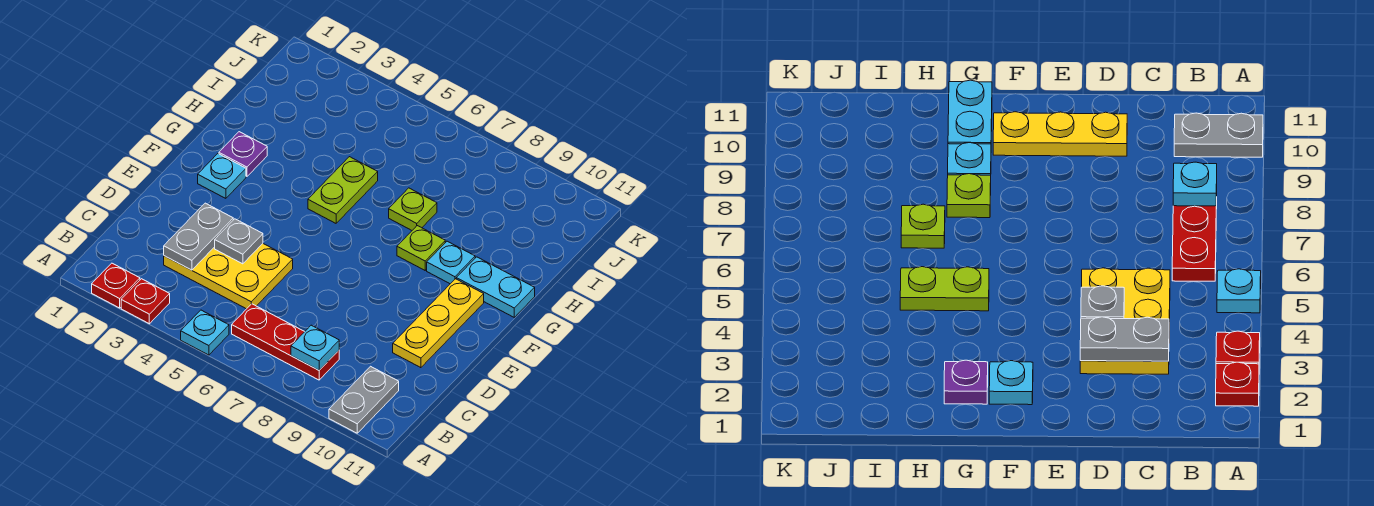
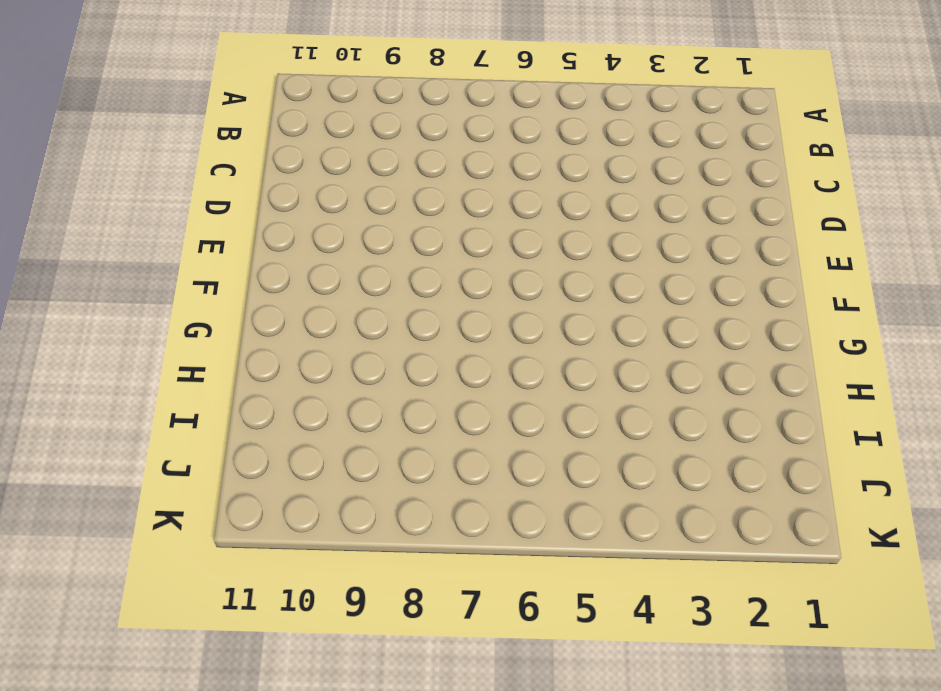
none -> red plate A2 level 1
none -> red plate A3 level 1
none -> cyan plate A5 level 1

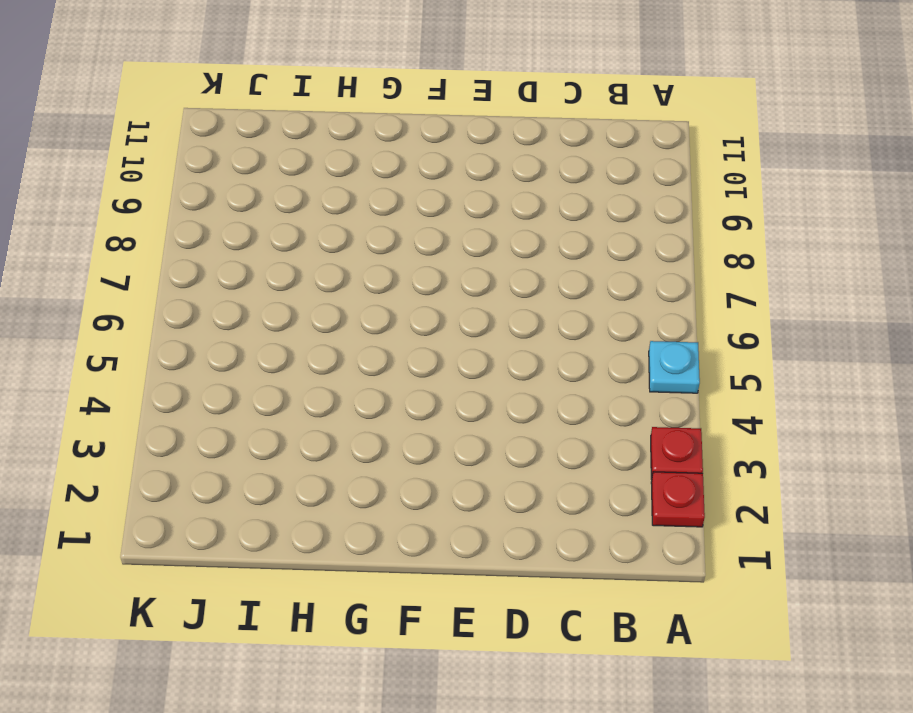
none -> grey plate A10:B10 level 1
none -> red plate B6:B8 level 1
none -> yellow plate C3:D5 level 1

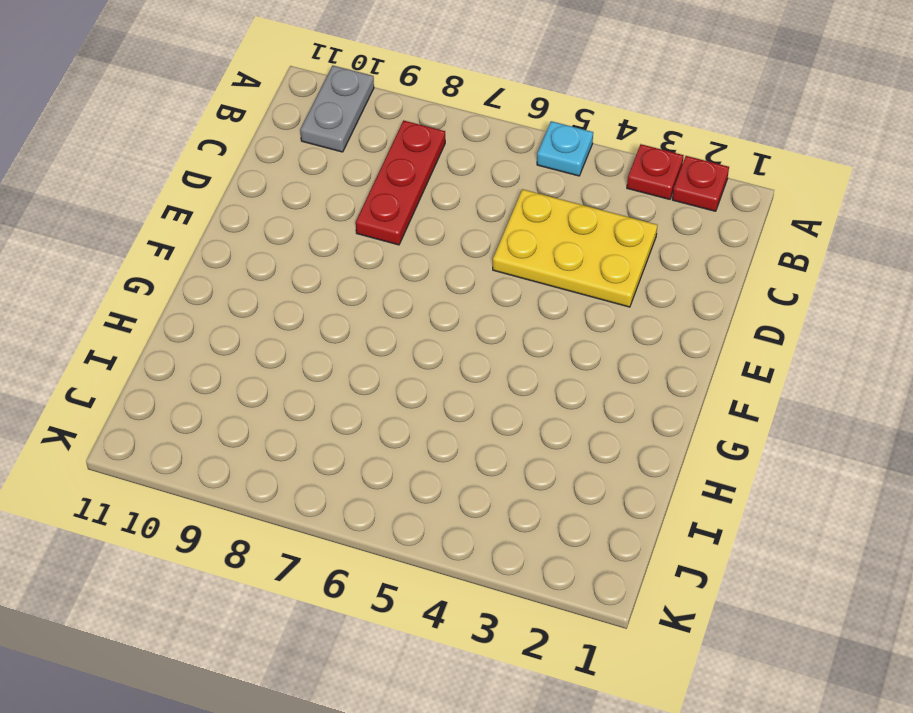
red plate B8:D8 level 1 -> red plate B6:B8 level 1
none -> yellow plate D10:F10 level 1
none -> cyan plate F2 level 1
none -> purple plate G2 level 1

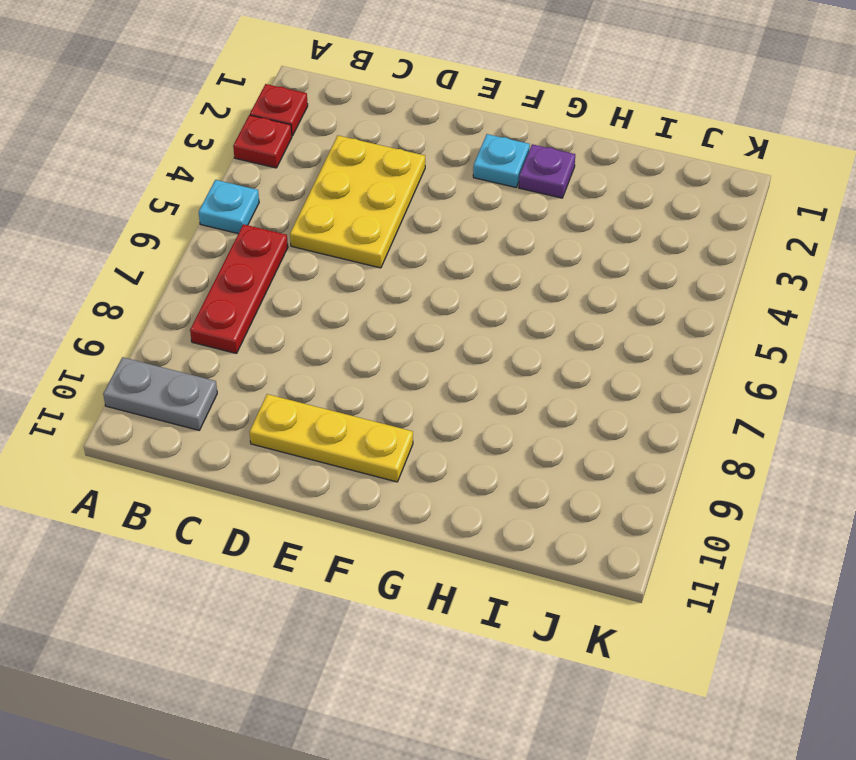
none -> lime plate G5:H5 level 1
none -> lime plate G8 level 1
none -> cyan plate G9 level 1

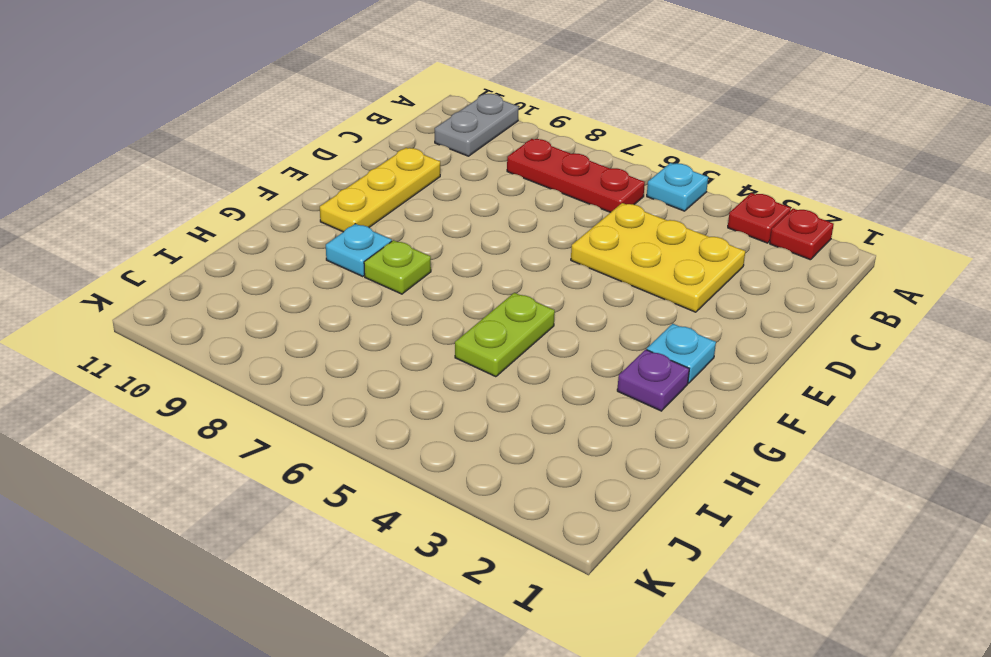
none -> cyan plate G10:G11 level 1
none -> lime plate H7 level 1
none -> cyan plate B8 level 2

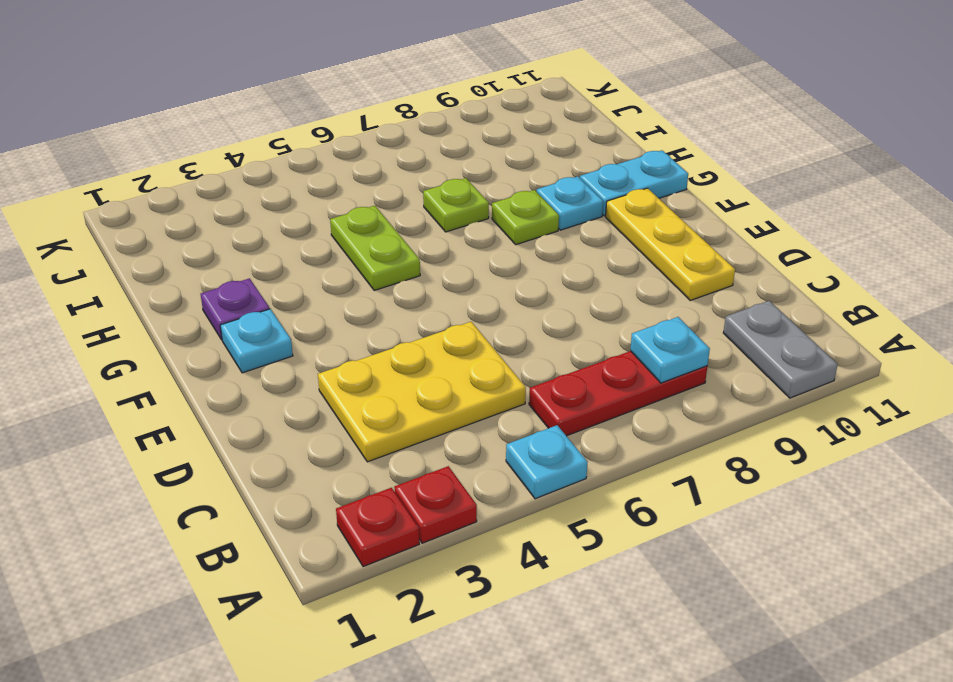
none -> grey plate C3:D3 level 2
none -> grey plate D4 level 2

